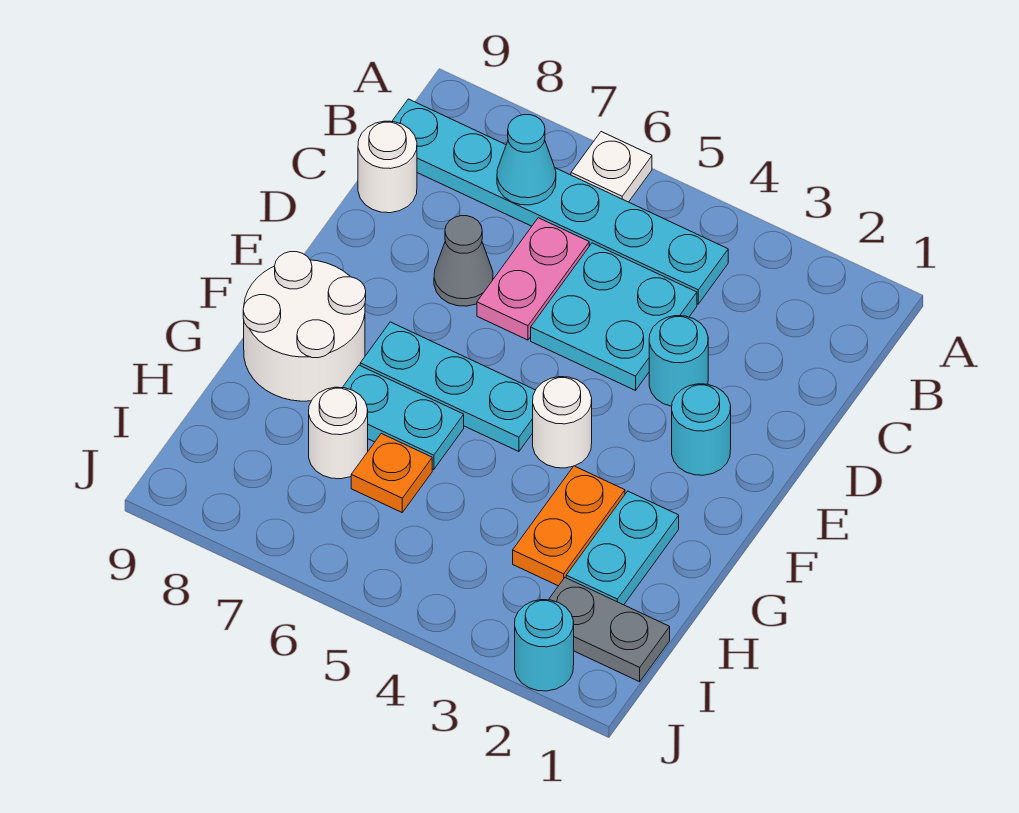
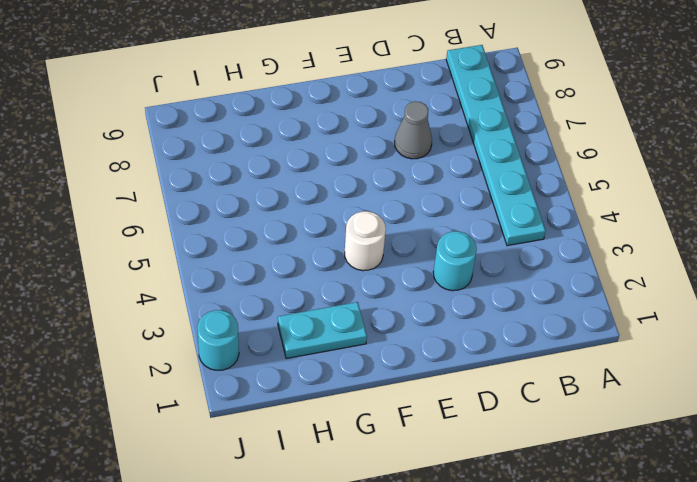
none -> white plate A6 level 1
none -> cyan plate C4:D5 level 1
none -> pink plate C6:D6 level 1

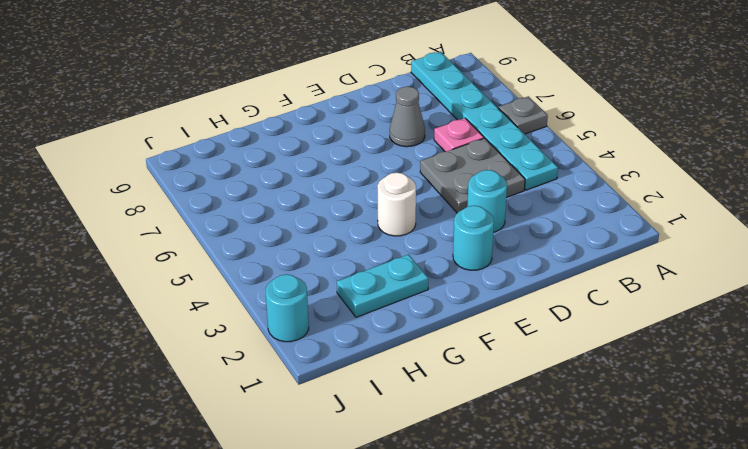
grey plate A6 level 1 -> white plate A6 level 1
grey plate C4:D5 level 1 -> cyan plate C4:D5 level 1
pink plate C6 level 1 -> pink plate C6:D6 level 1
none -> white round brick C9 level 1
none -> cyan plate F5:F7 level 1
none -> white round brick F8:G9 level 1

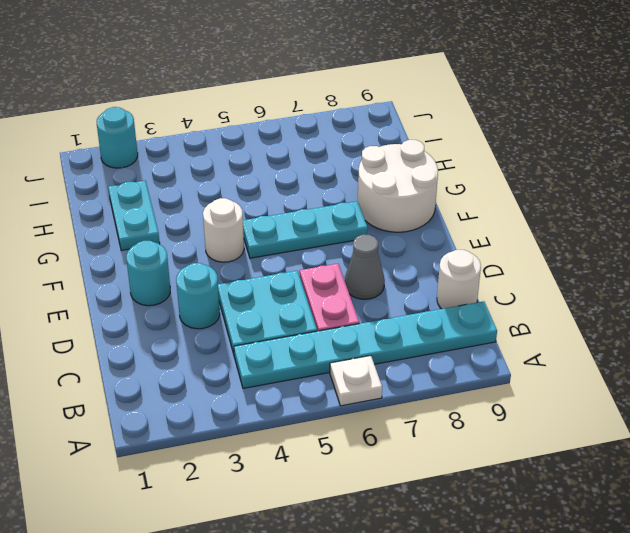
none -> orange plate G3:H3 level 1
none -> cyan plate G6:G7 level 1
none -> orange plate H6 level 1

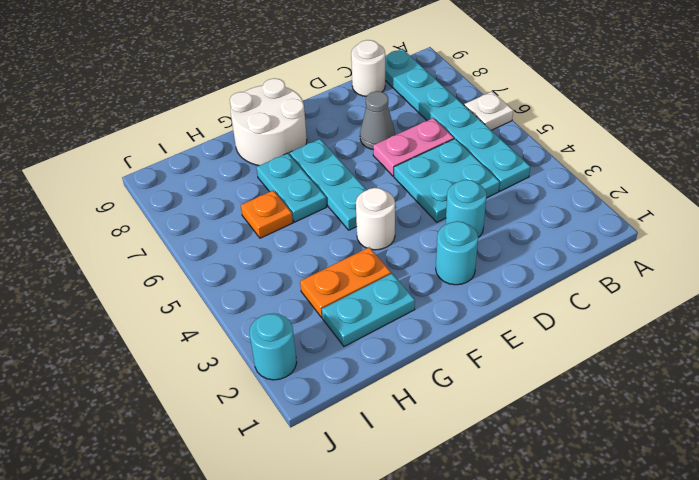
none -> white round brick H7 level 1
none -> grey plate I1:I2 level 1
none -> cyan cone B7 level 2

